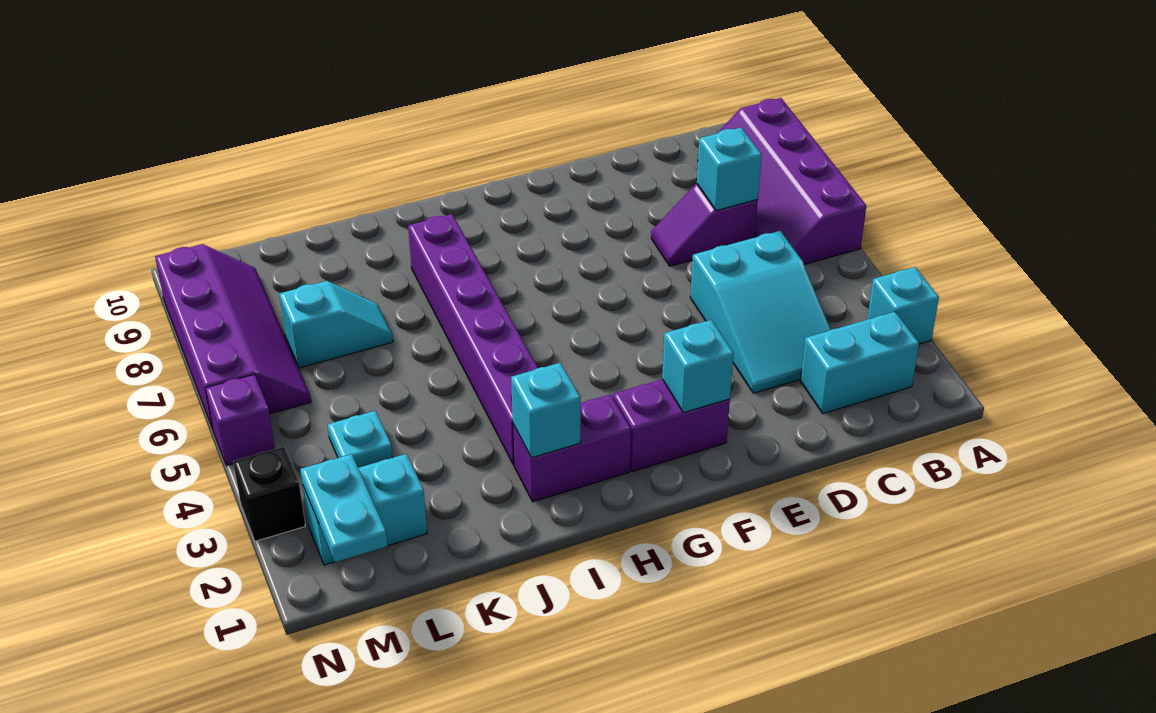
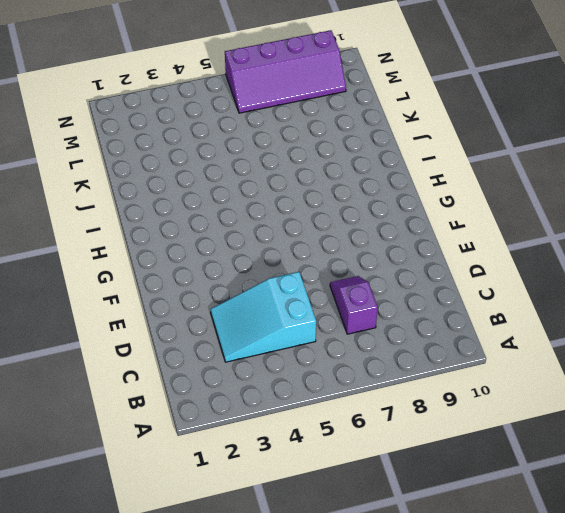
none -> cyan brick A3 level 1
none -> purple slope A6:B9 level 1 top A
none -> cyan brick B2:C2 level 1

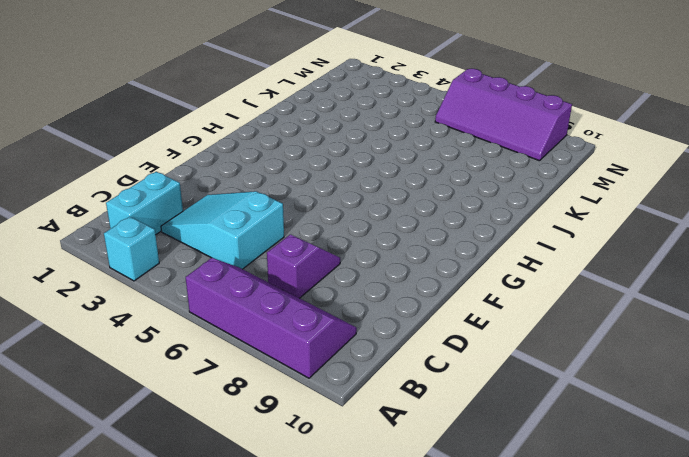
none -> purple brick F2:G2 level 1
none -> purple brick H2:I2 level 1
none -> purple brick I3:I8 level 1

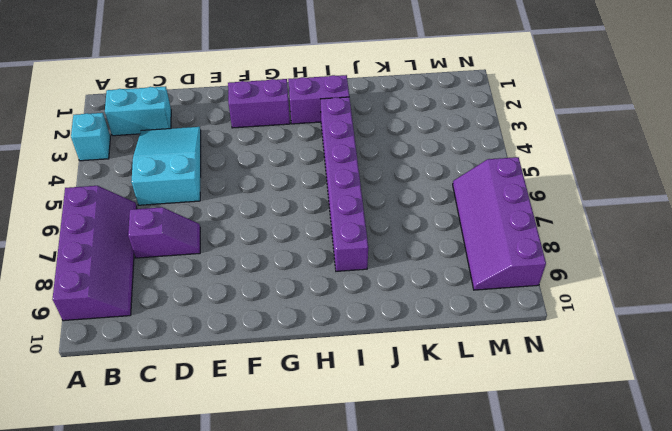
none -> cyan slope K7:L7 level 1 top L
none -> cyan brick L2:M2 level 1
none -> cyan plate L4 level 1

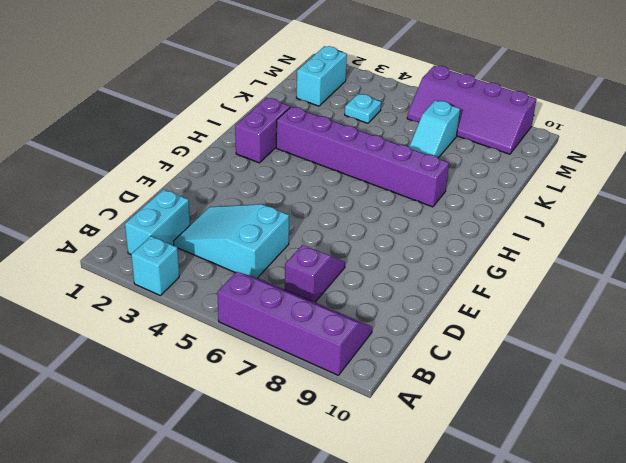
none -> purple brick F2:G2 level 1
none -> black brick N3 level 1
none -> purple brick N5 level 1

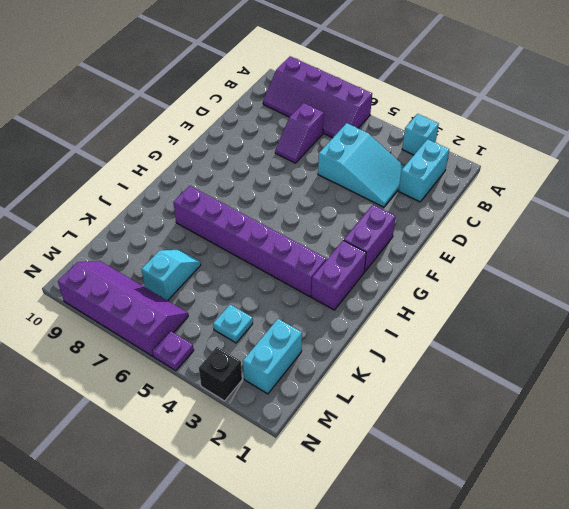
purple plate N5 level 1 -> purple brick N5 level 1
none -> cyan brick C7 level 2
none -> cyan brick F2 level 2
none -> cyan brick I2 level 2

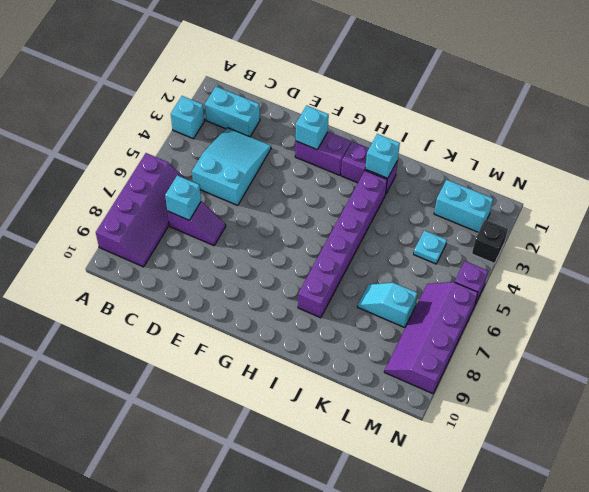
none -> cyan plate M1:M2 level 2

